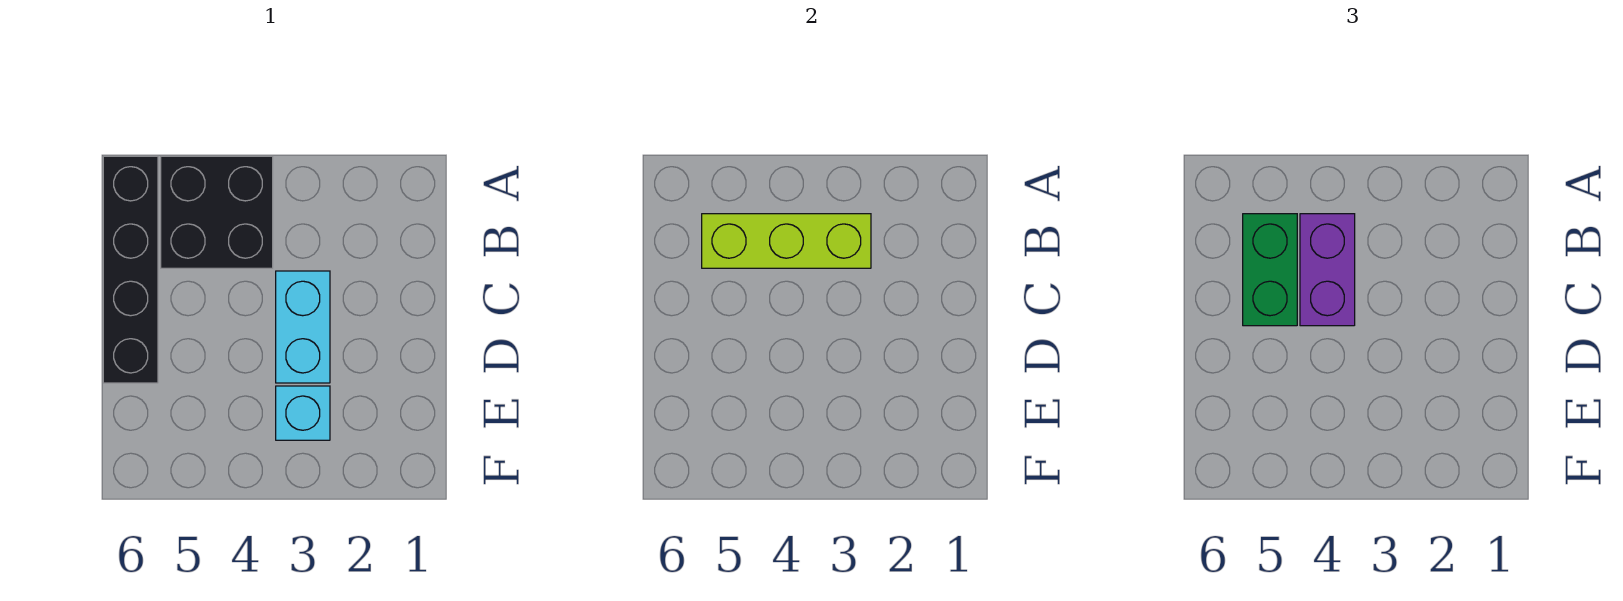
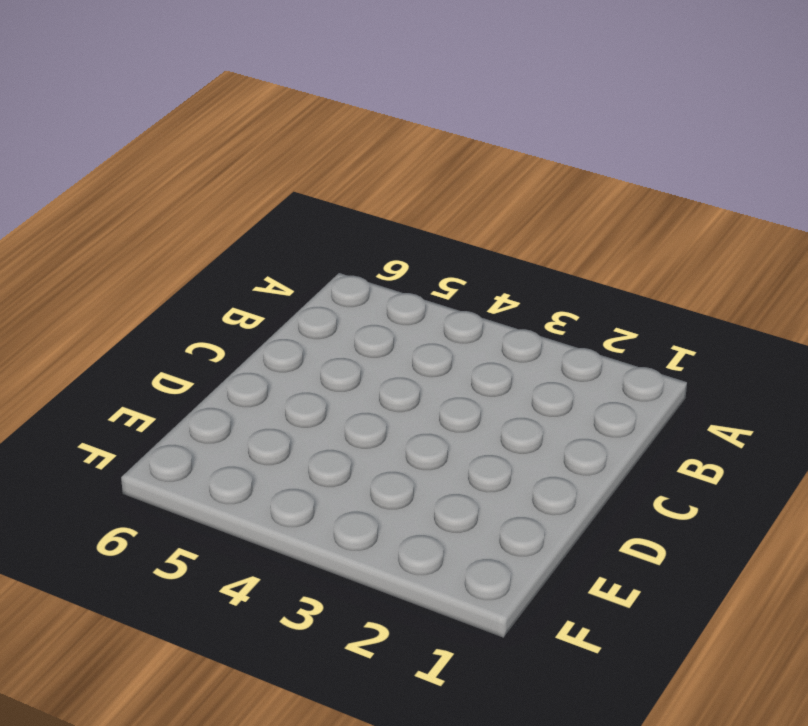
none -> black brick A4:B5 level 1
none -> black brick A6:D6 level 1

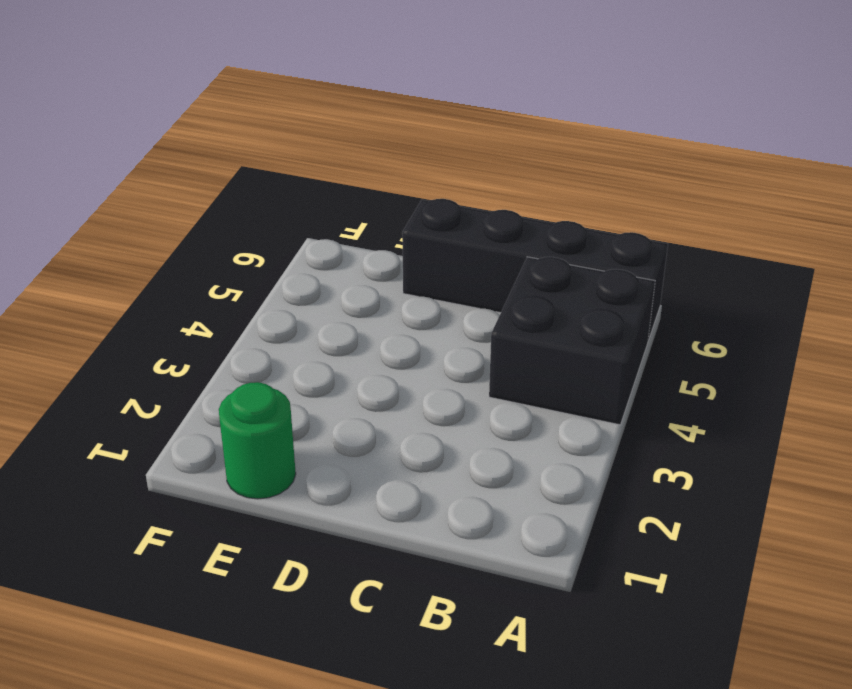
green round brick E1 level 1 -> none
none -> cyan brick C3:D3 level 1
none -> cyan brick E3 level 1

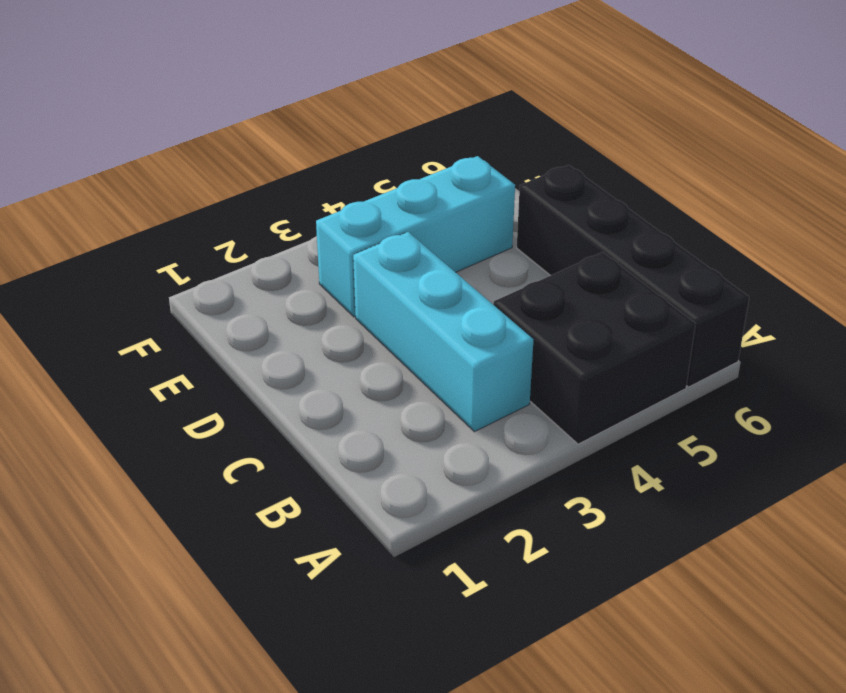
cyan brick B3:D3 level 1 -> cyan brick C3:D3 level 1
cyan brick E3:E5 level 1 -> cyan brick E3 level 1
none -> lime brick B3:B5 level 2
none -> purple brick B4:C4 level 3

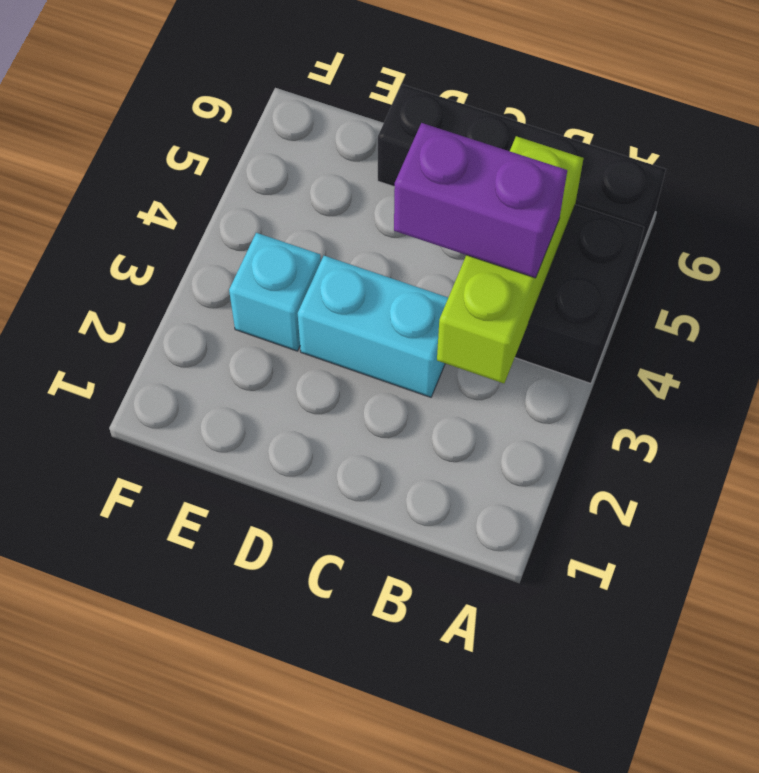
none -> green brick B5:C5 level 3

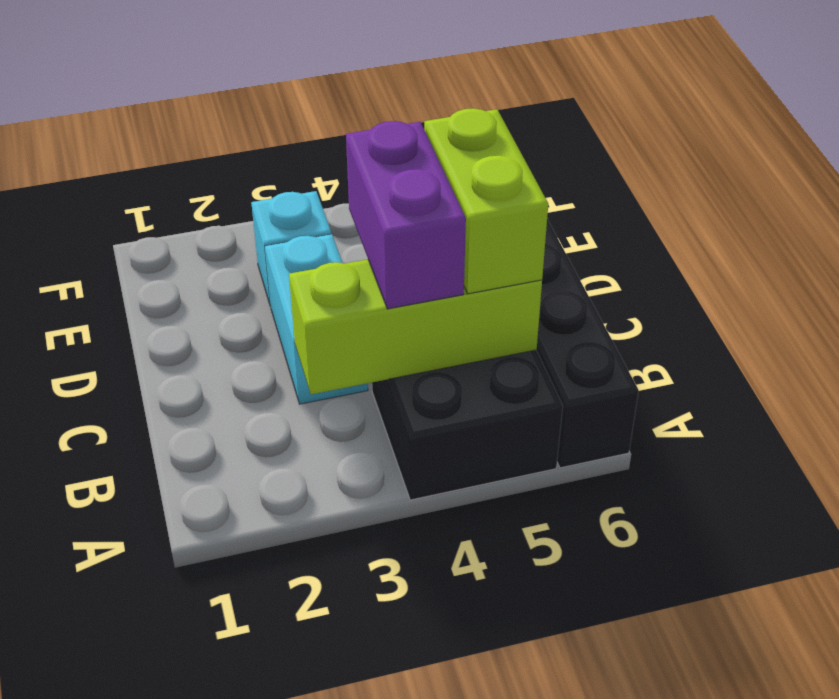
lime brick B5:C5 level 3 -> green brick B5:C5 level 3

